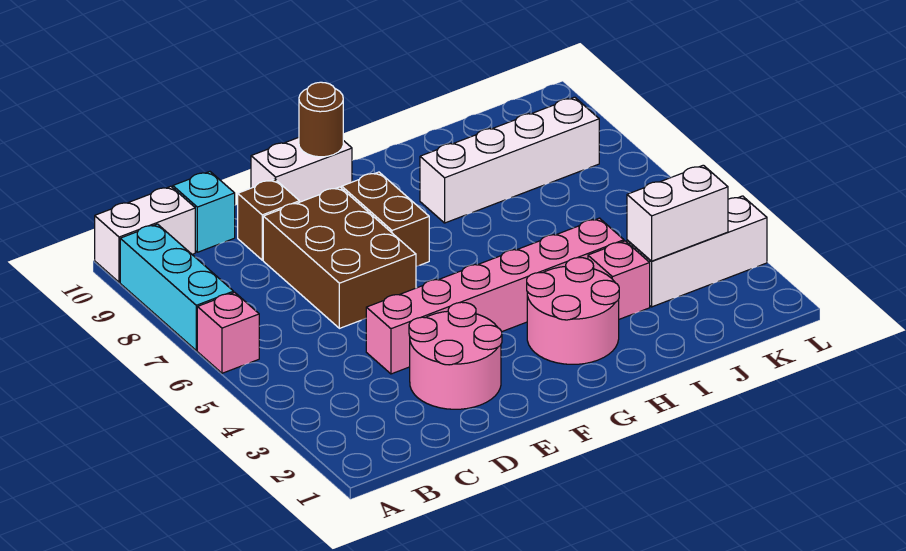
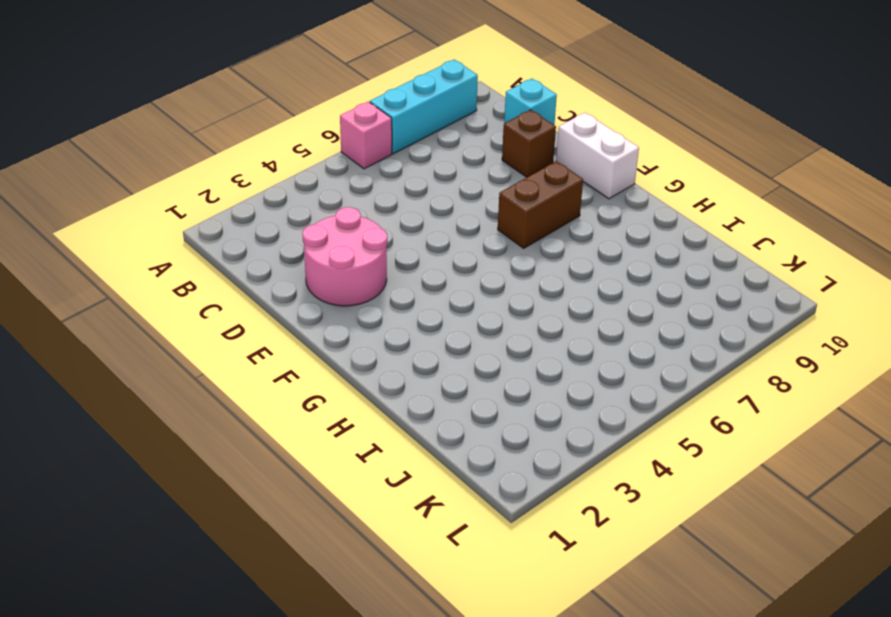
none -> white brick A10:B10 level 1
none -> pink brick D4:I4 level 1
none -> brown brick D6:E8 level 1

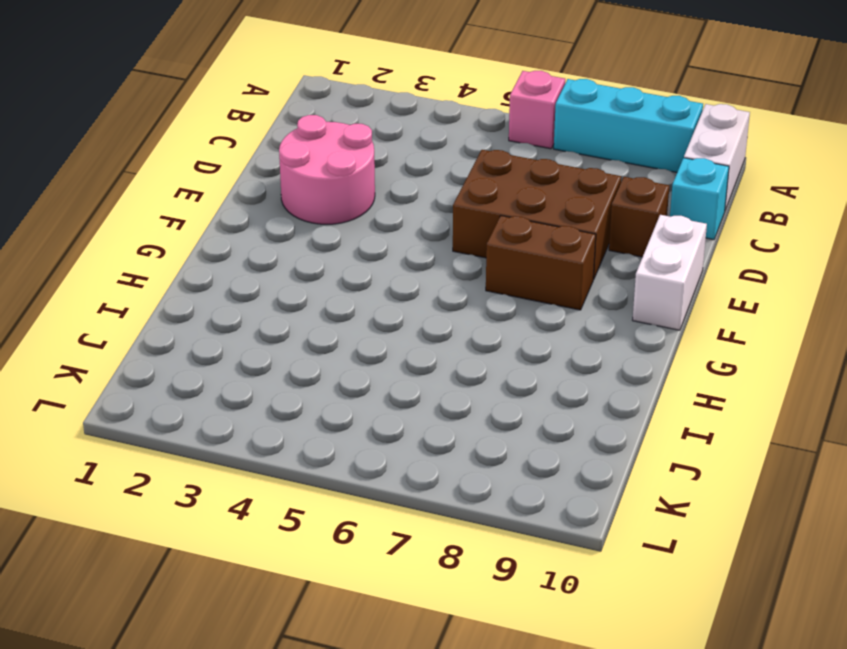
none -> pink brick D4:I4 level 1
none -> pink round brick G2:H3 level 1
none -> white brick H8:K8 level 1

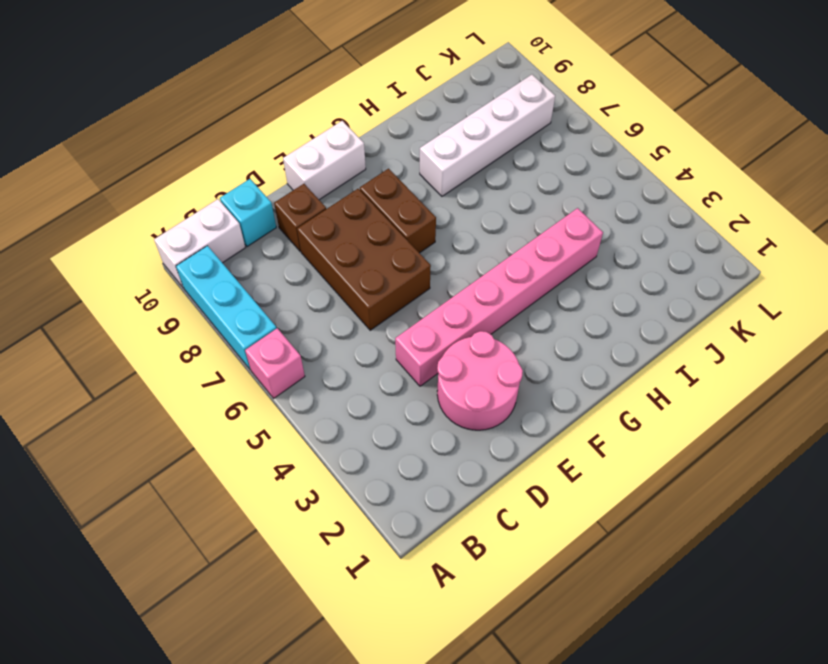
none -> pink round brick G2:H3 level 1
none -> pink brick I3 level 1
none -> white brick J3:L3 level 1

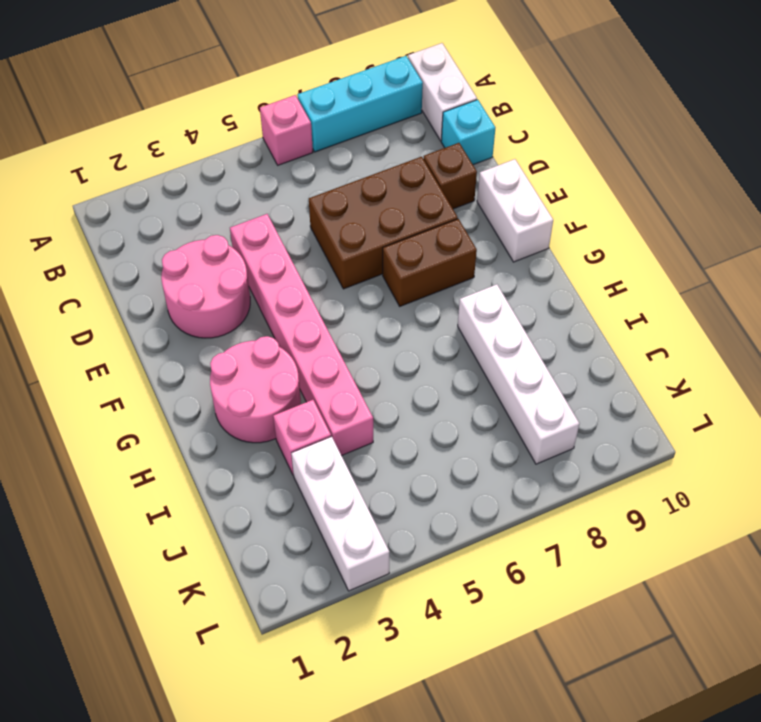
none -> brown round brick F10 level 2
none -> white brick J3:K3 level 2

